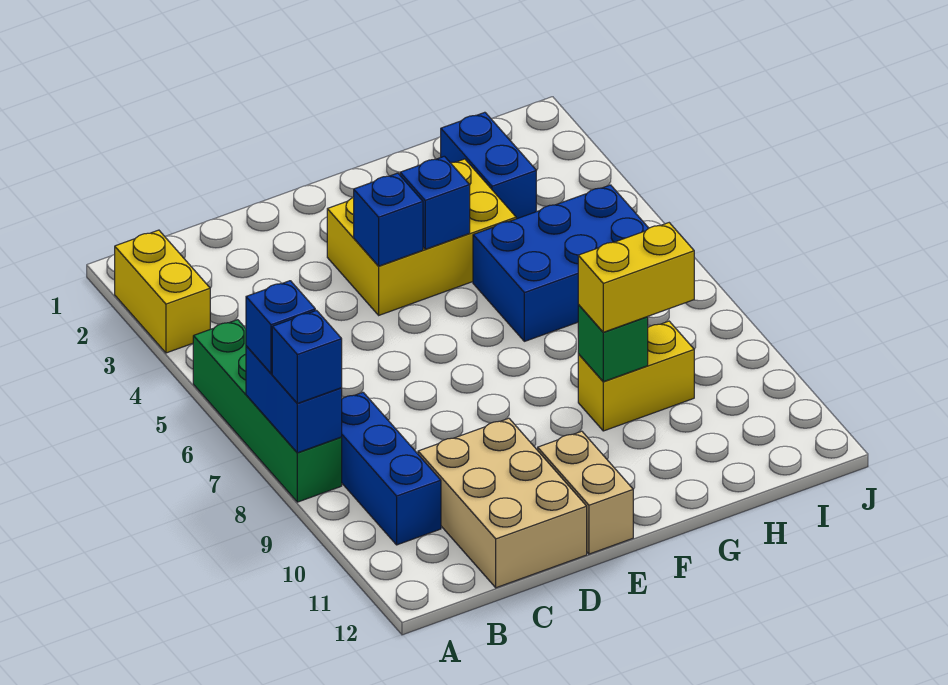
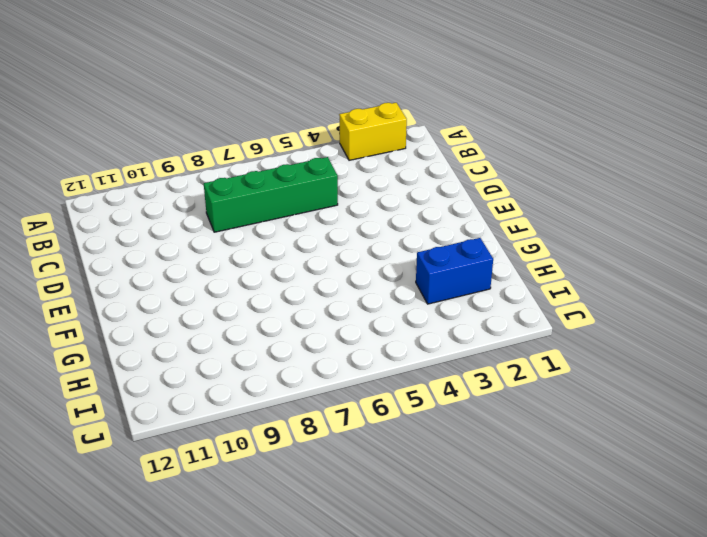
green brick C5:C8 level 1 -> green brick A5:A8 level 1
none -> blue brick B8:B10 level 1
none -> tan brick C10:D12 level 1
none -> yellow brick E3:G4 level 1

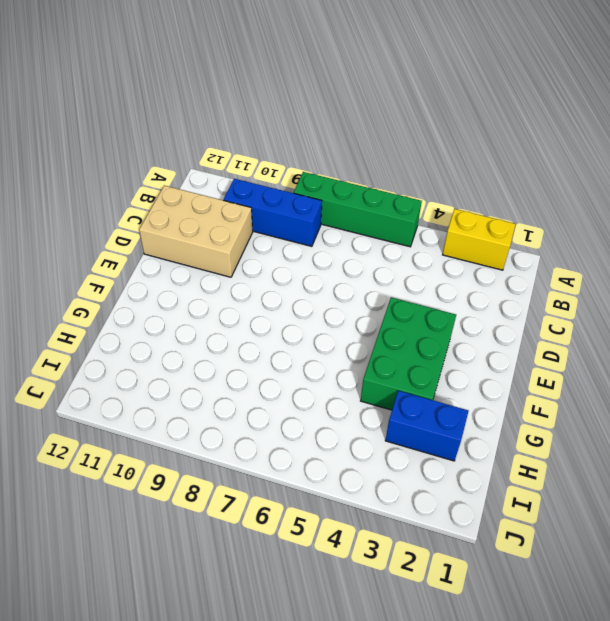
green brick E3:G4 level 1 -> yellow brick E3:G4 level 1
none -> tan brick E11:E12 level 1
none -> blue brick G5:I6 level 1
none -> yellow brick G9:H9 level 1

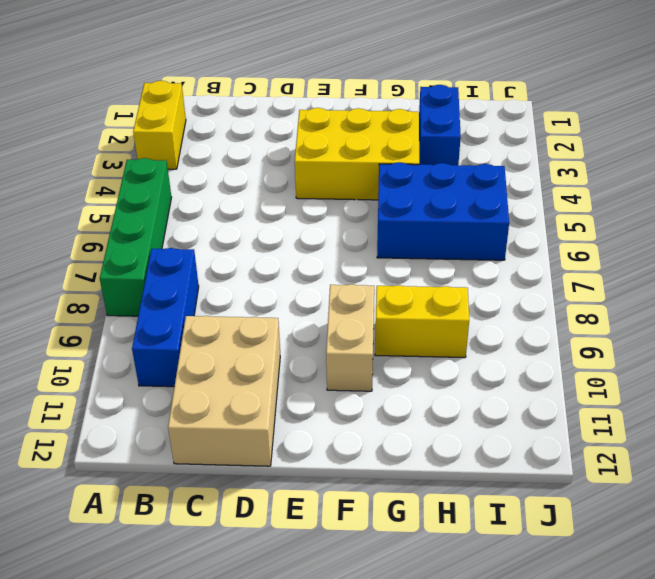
tan brick F9:F10 level 1 -> tan brick E11:E12 level 1
none -> blue brick A7:A8 level 2
none -> blue brick E4 level 2
none -> blue brick F4 level 2

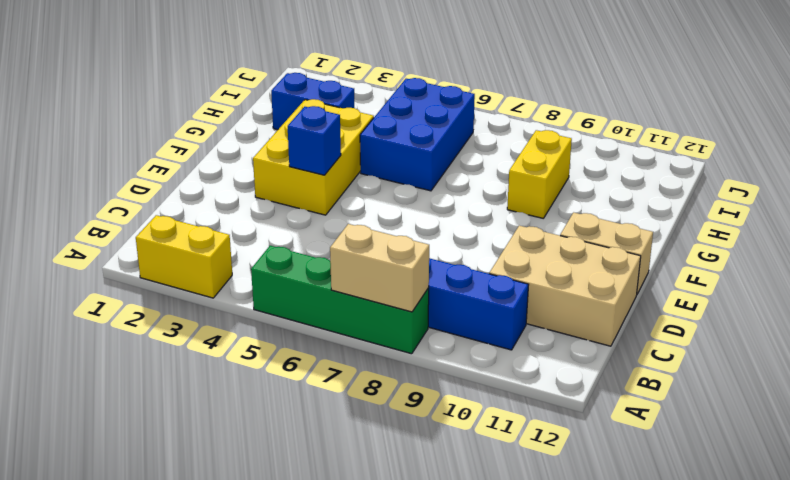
tan brick A7:A8 level 2 -> blue brick A7:A8 level 2
none -> blue brick F4 level 2
none -> green brick G9 level 2
none -> blue brick A7 level 3

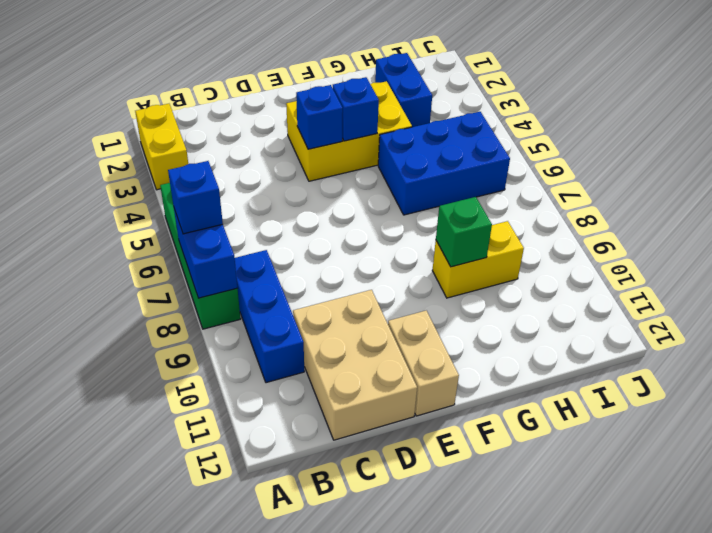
none -> blue brick A8 level 3
none -> yellow brick G9:H9 level 3

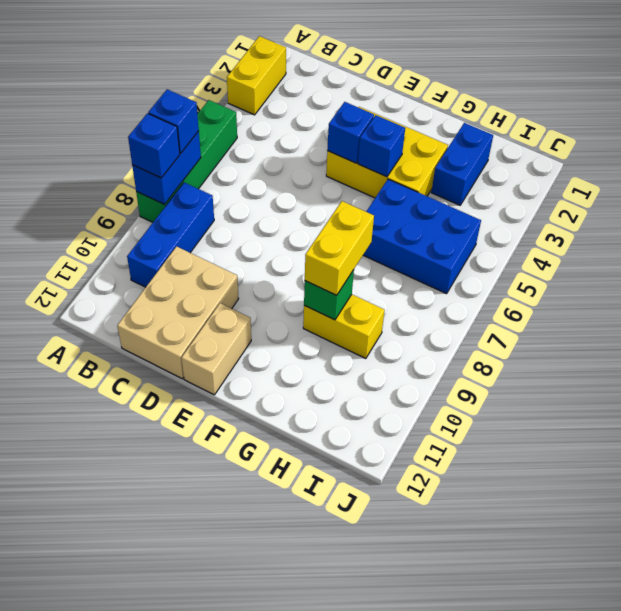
yellow brick G8:G9 level 3 -> yellow brick G9:H9 level 3

